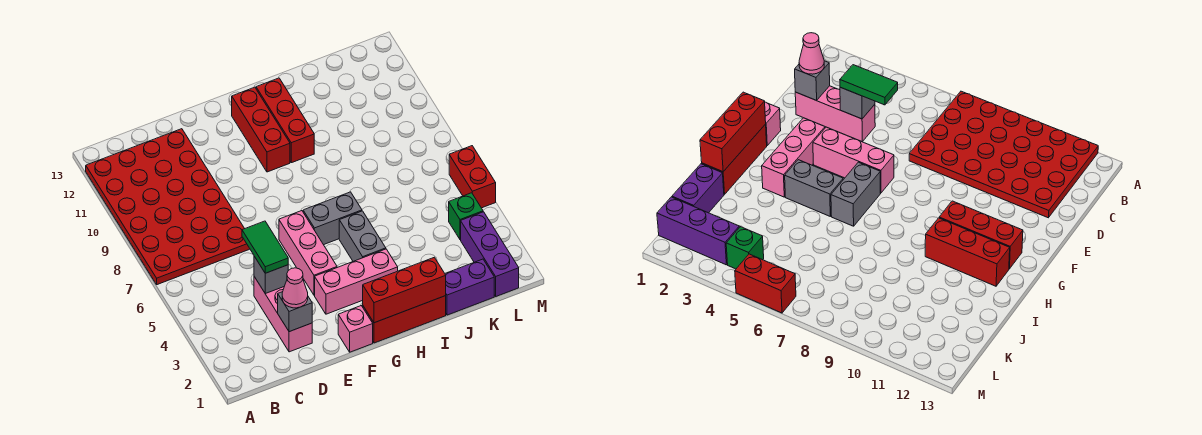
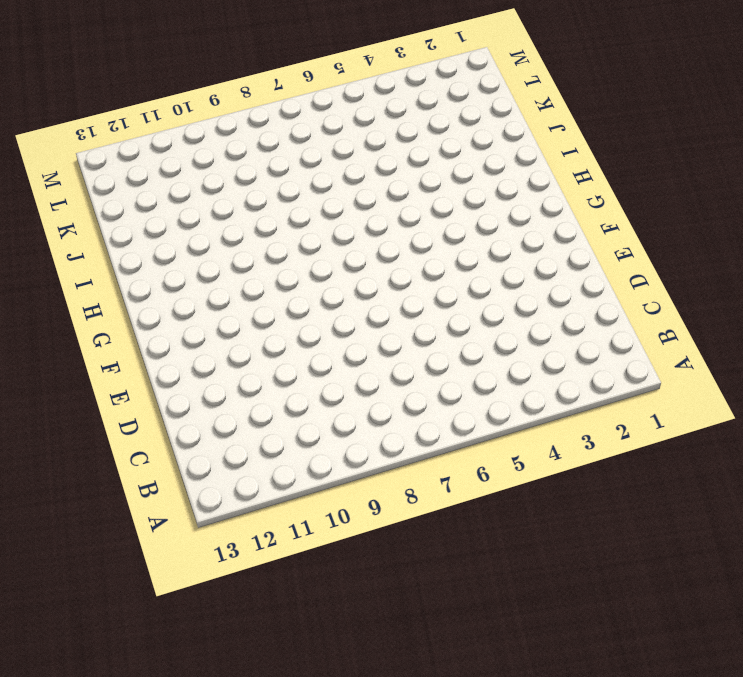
none -> red plate A7:D12 level 1
none -> pink brick D2:D4 level 1
none -> pink brick F1 level 1

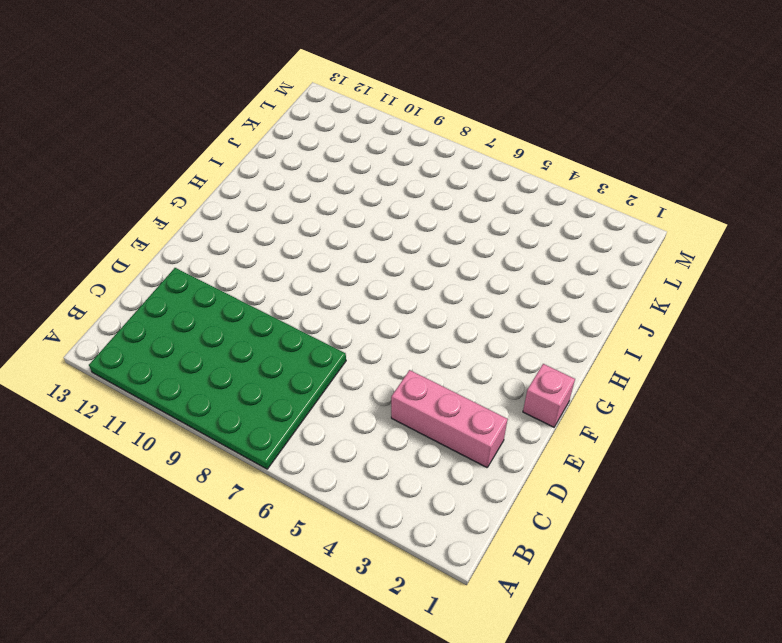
green plate A7:D12 level 1 -> red plate A7:D12 level 1
none -> pink brick F3:H3 level 1
none -> pink brick F4:F6 level 1
none -> red brick G1:I1 level 1

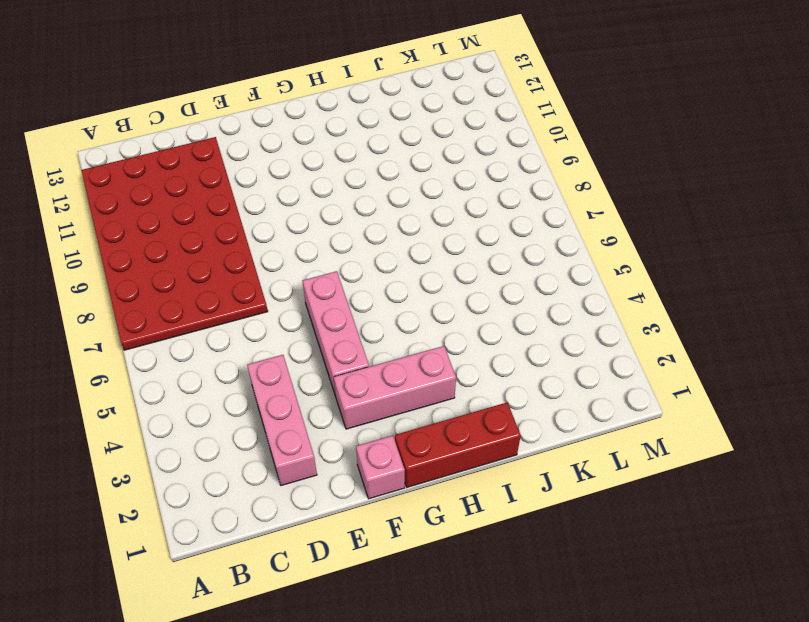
none -> grey brick G6:H6 level 1
none -> red brick G10:G12 level 1
none -> grey brick H4:H5 level 1

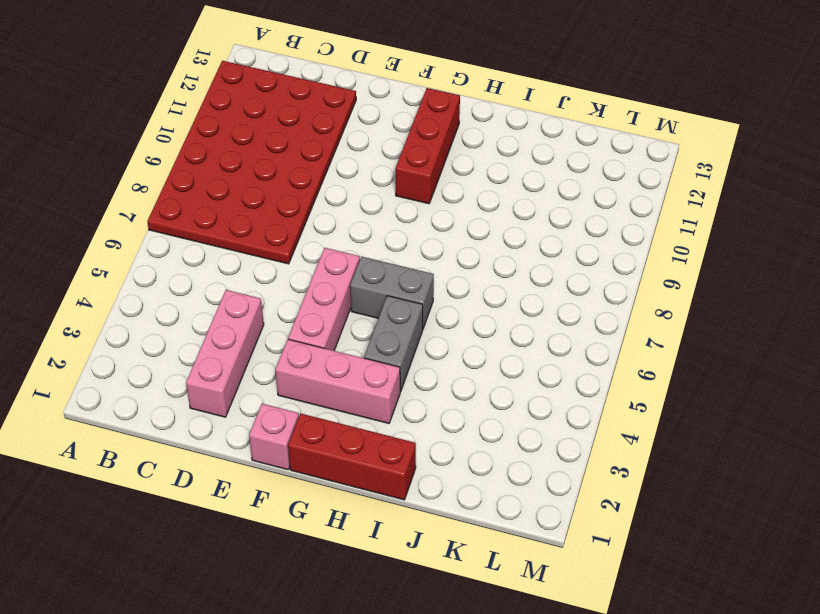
none -> red brick H10:H12 level 1
none -> purple brick J1:K1 level 1
none -> purple brick L1:L3 level 1

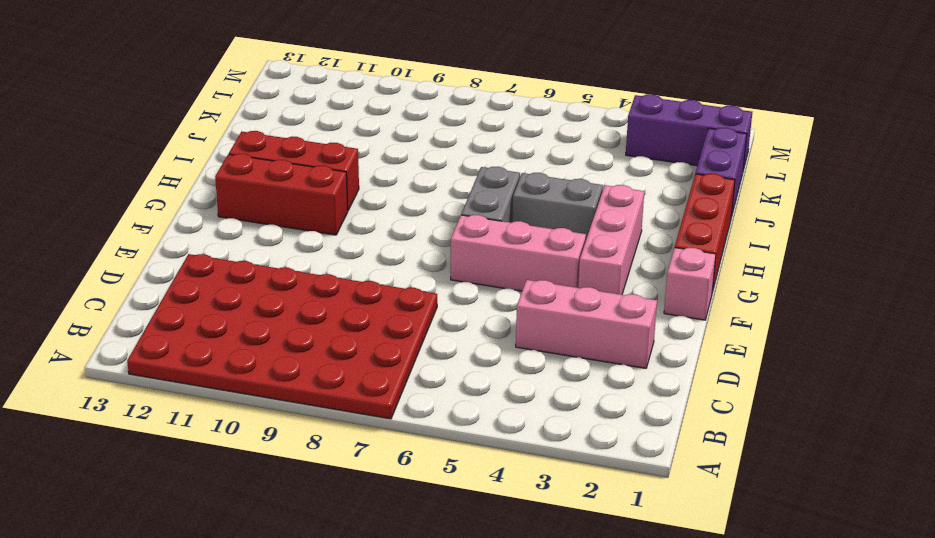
none -> green brick L4 level 1
none -> red brick M5:M6 level 1
none -> grey brick D2 level 2

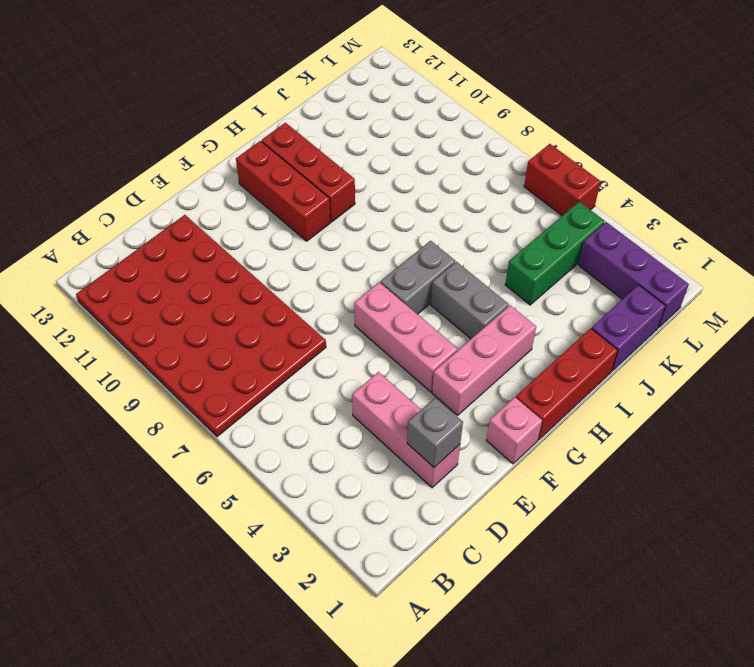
green brick J4:L4 level 1 -> green brick L4 level 1
none -> grey brick D4 level 2
none -> red brick G1:I1 level 2
none -> pink cone D2 level 3

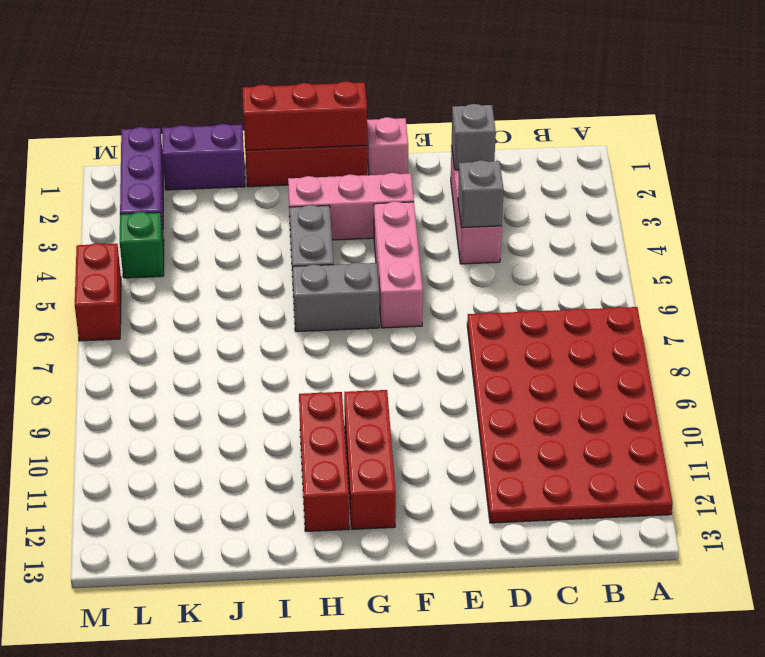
none -> pink cone D2 level 3
none -> green tile D4:D5 level 3

